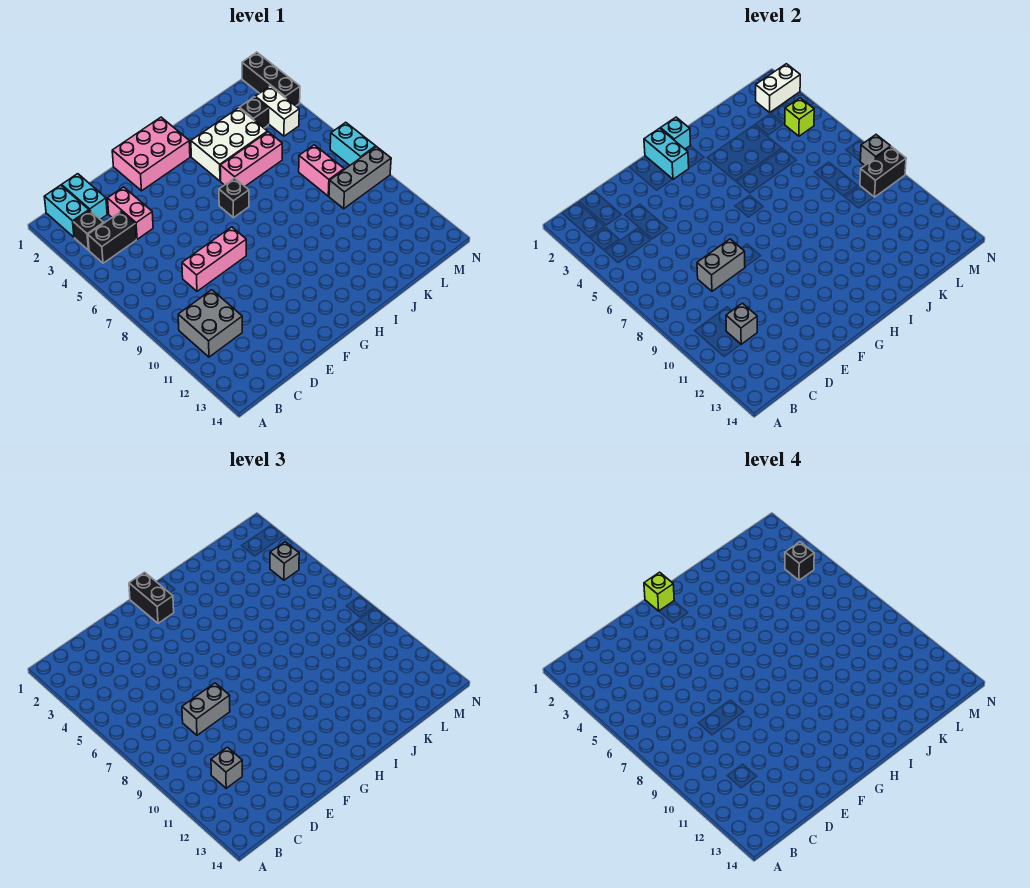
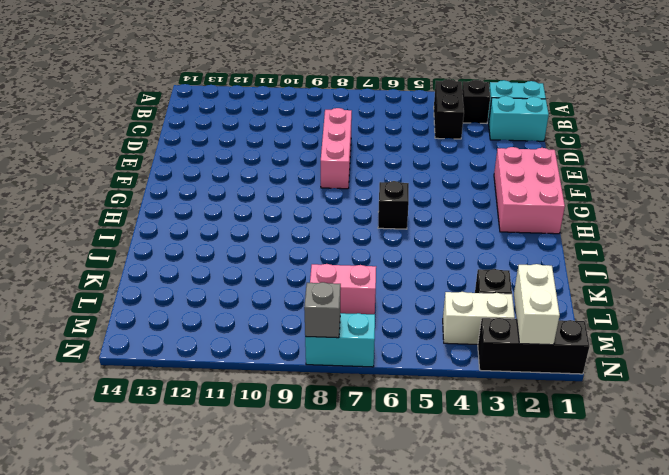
none -> grey brick B10:C11 level 1
none -> pink brick D3:D4 level 1
none -> white brick I3:K4 level 1
none -> pink brick I5:K5 level 1

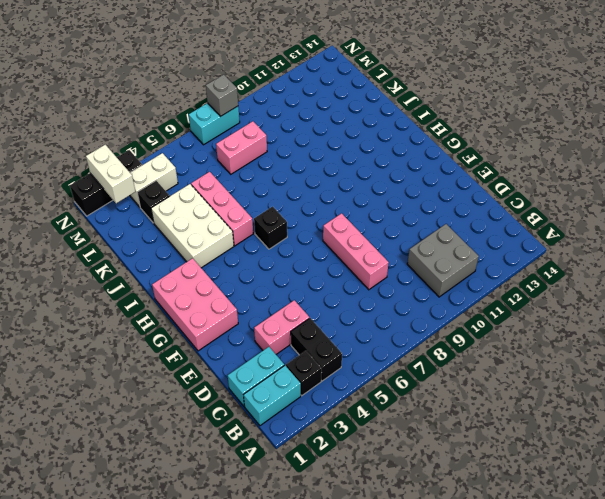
none -> grey brick L9:N9 level 1
none -> grey brick C11 level 2
none -> grey brick D8:E8 level 2
none -> cyan brick G1:G2 level 2

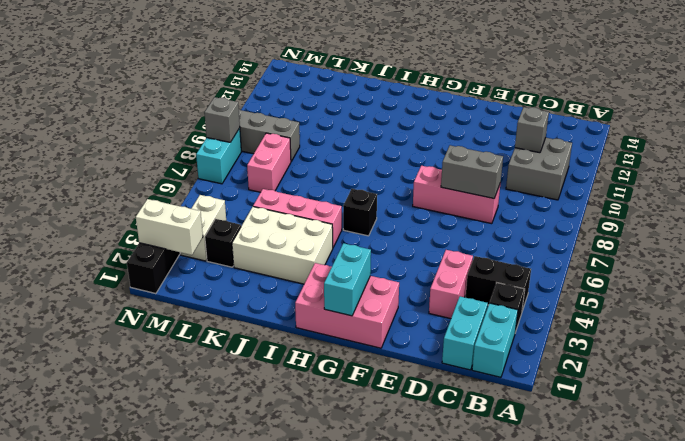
none -> cyan brick H1 level 2
none -> lime brick M4 level 2
none -> black brick M9:N9 level 2
none -> grey brick C11 level 3

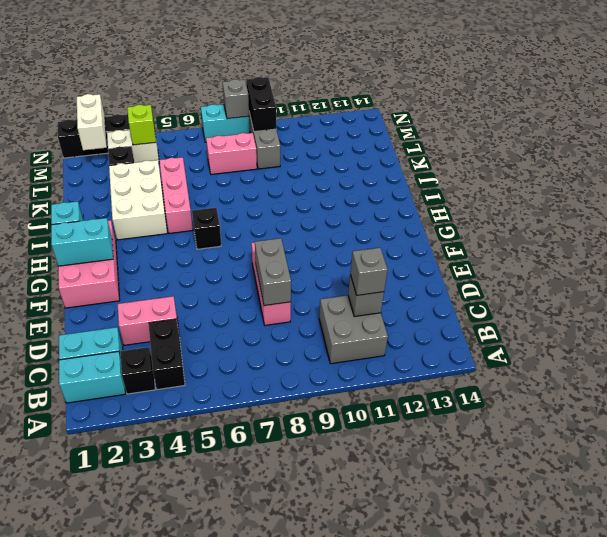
none -> grey brick D8:E8 level 3
none -> black brick G1:G2 level 3
none -> grey brick M4 level 3
none -> lime brick G1 level 4

